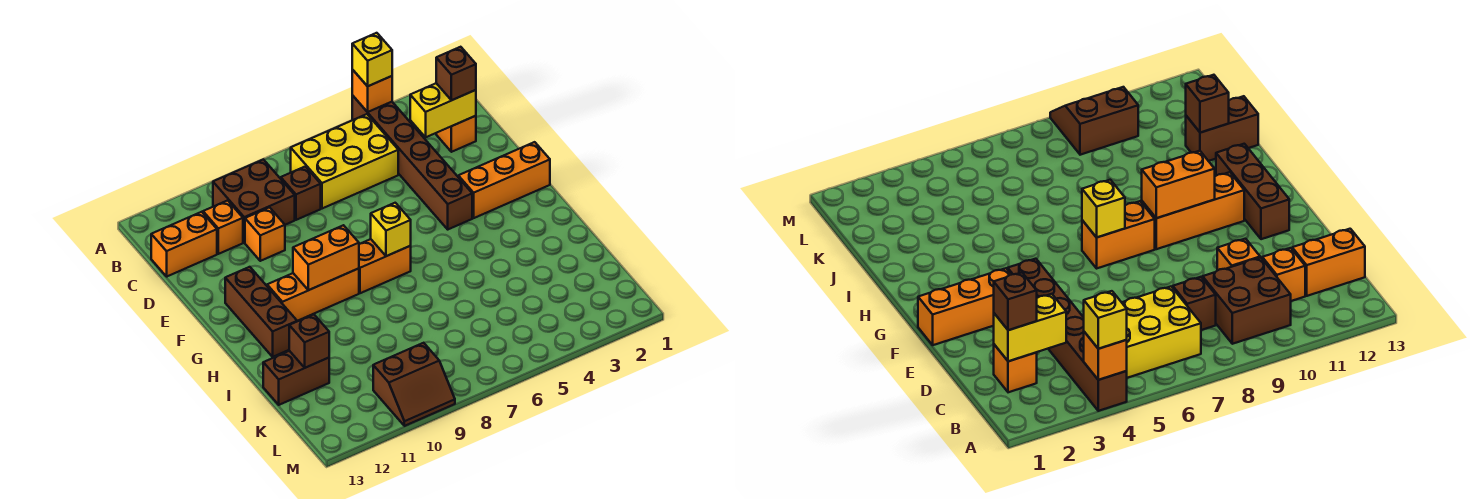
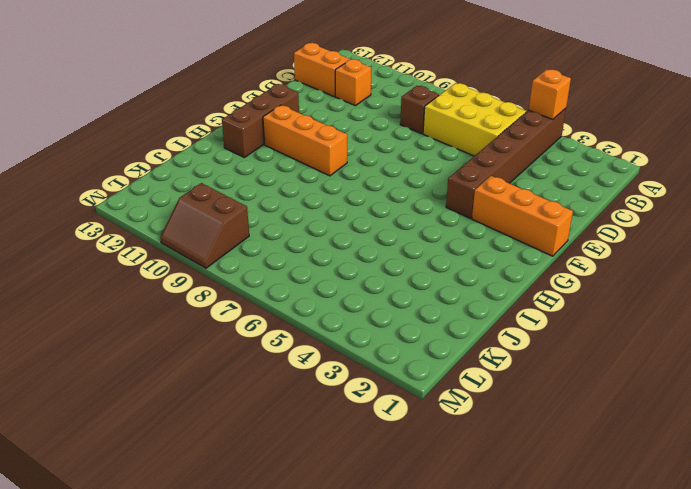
none -> brown brick B9:C10 level 1
none -> orange brick C2 level 1
none -> orange brick D10 level 1

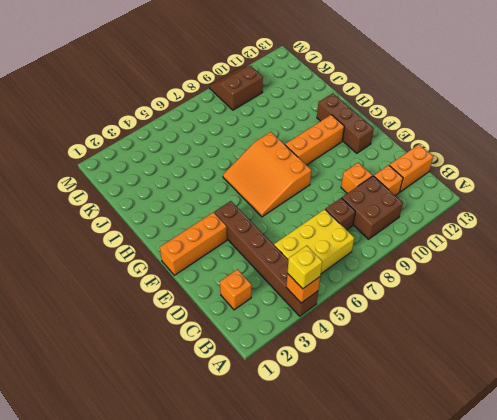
orange slope F6:H8 level 1 top 8 -> orange brick G7:G8 level 1
none -> brown brick J12:J13 level 1
none -> yellow brick C2:C3 level 2
none -> yellow brick G7 level 2

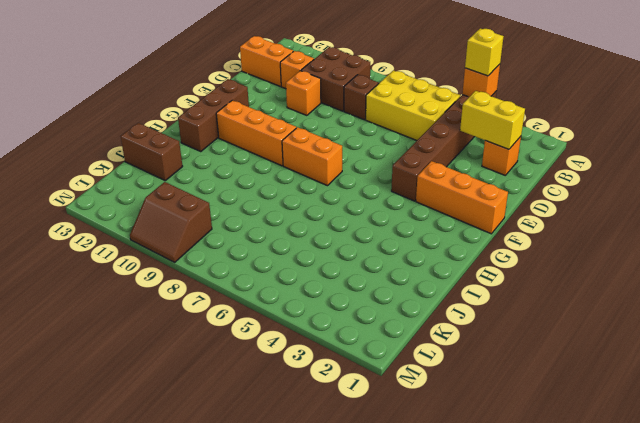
none -> yellow brick G7 level 2
none -> orange brick G9:G10 level 2
none -> brown brick J12 level 2

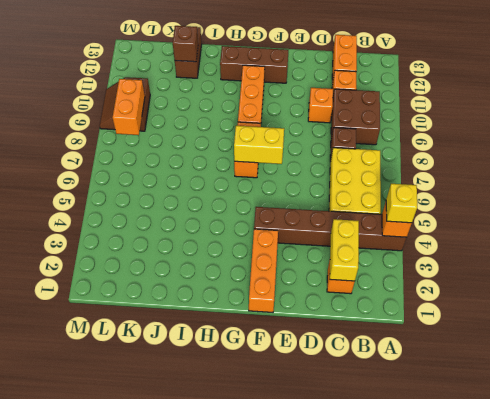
yellow brick F7:G7 level 2 -> yellow brick G7 level 2
orange brick L8:L9 level 2 -> orange brick G9:G10 level 2
none -> brown brick C2 level 3

